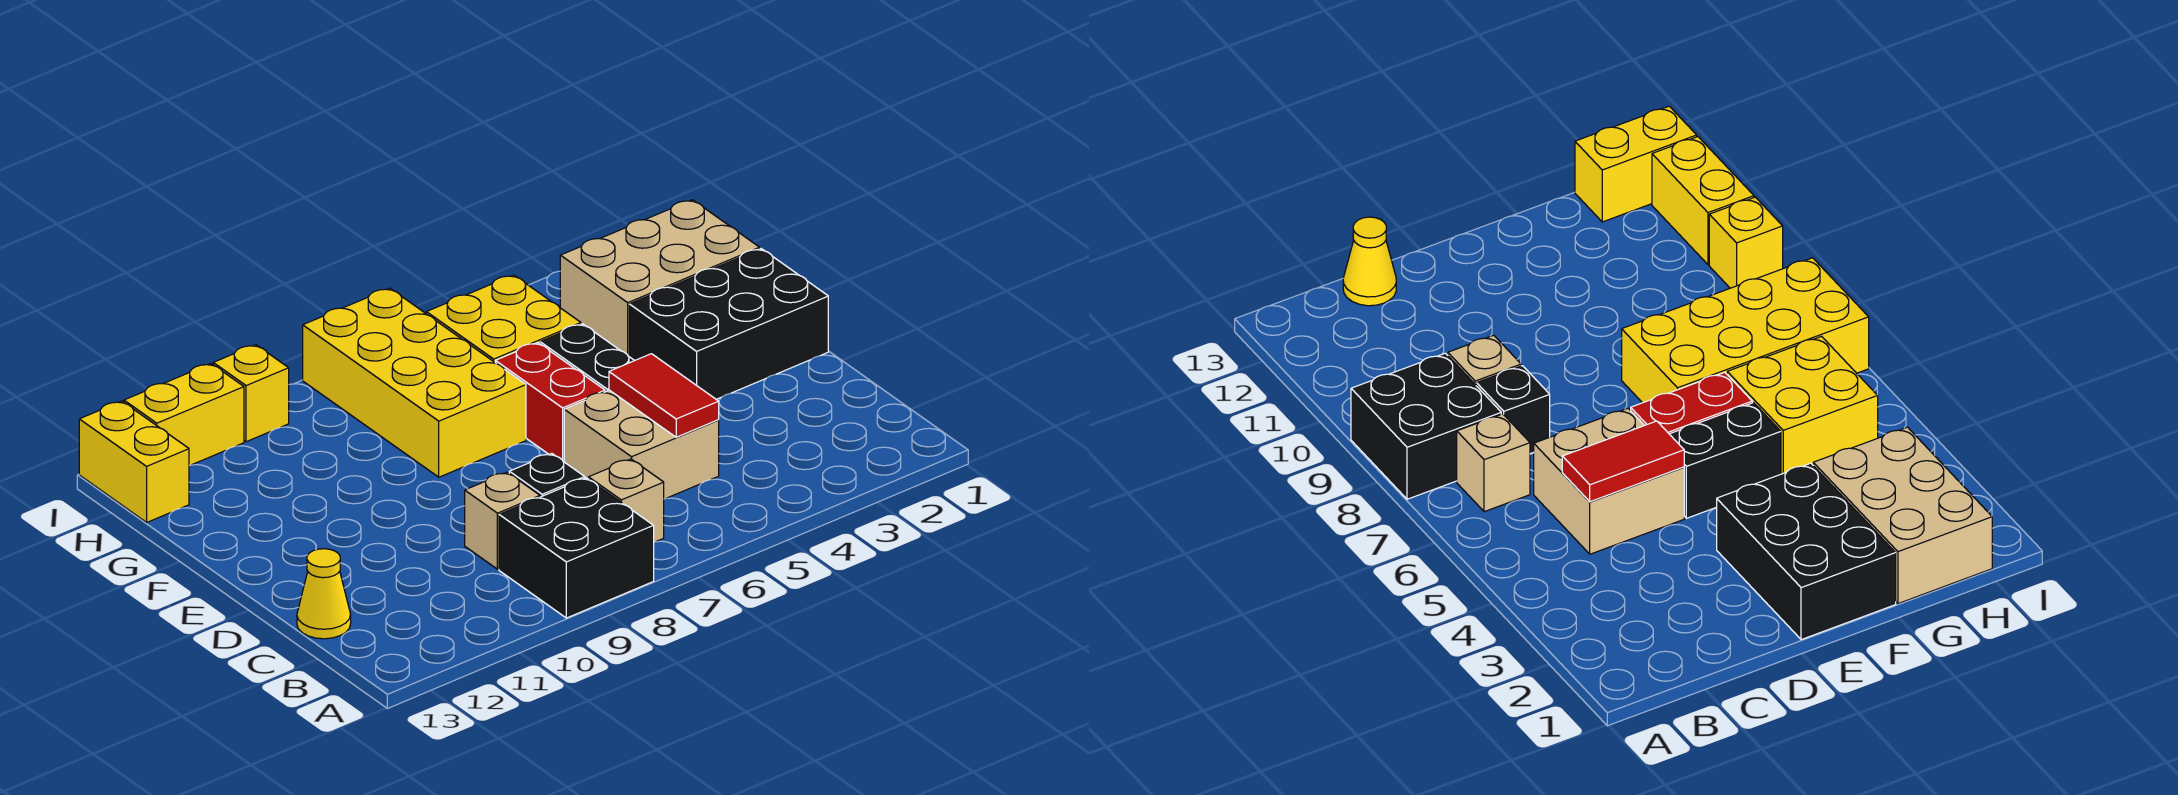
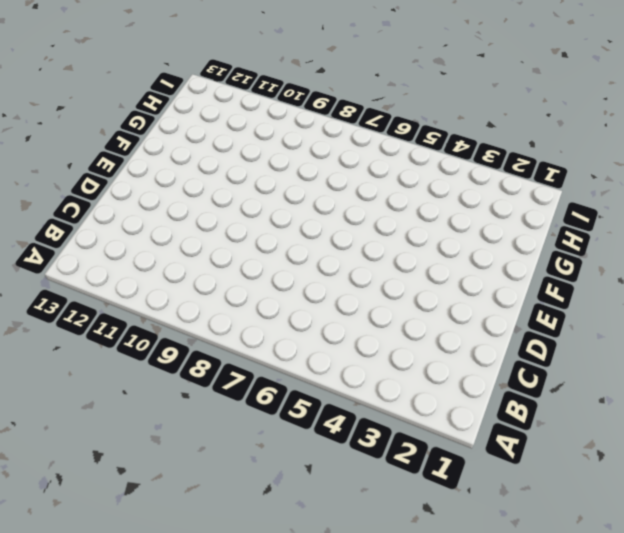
none -> black brick A8:B9 level 1
none -> tan brick B7 level 1
none -> tan brick C5:D6 level 1

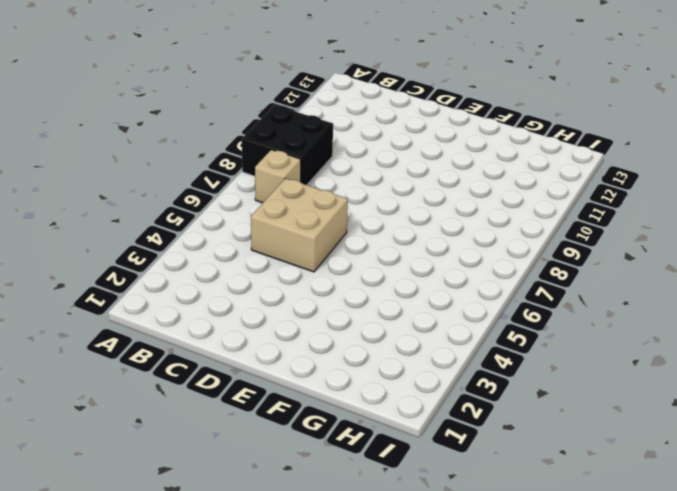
none -> black brick C8 level 1
none -> tan brick C9 level 1
none -> yellow cone C13 level 1

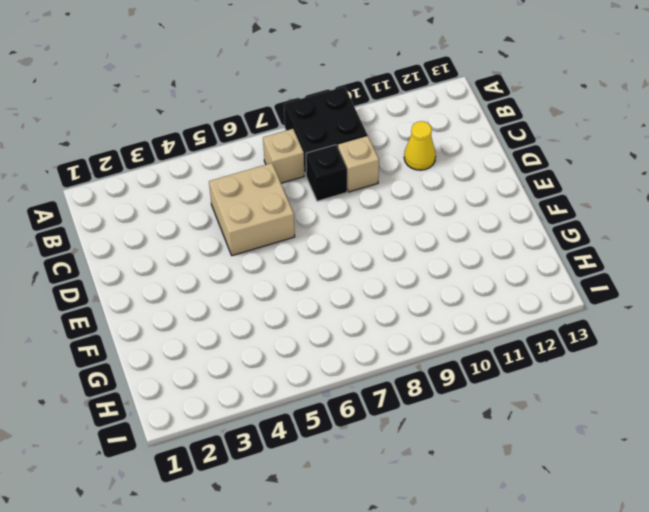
yellow cone C11 level 1 -> yellow cone C13 level 1
none -> black brick E1:F3 level 1
none -> black brick E5:F5 level 1
none -> red brick E6:F6 level 1

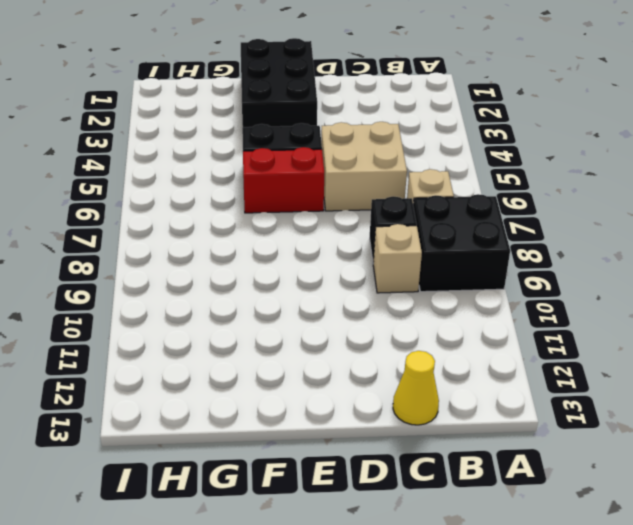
none -> yellow brick F7:I8 level 1
none -> tan brick G1:H3 level 1
none -> yellow brick G5:H6 level 1

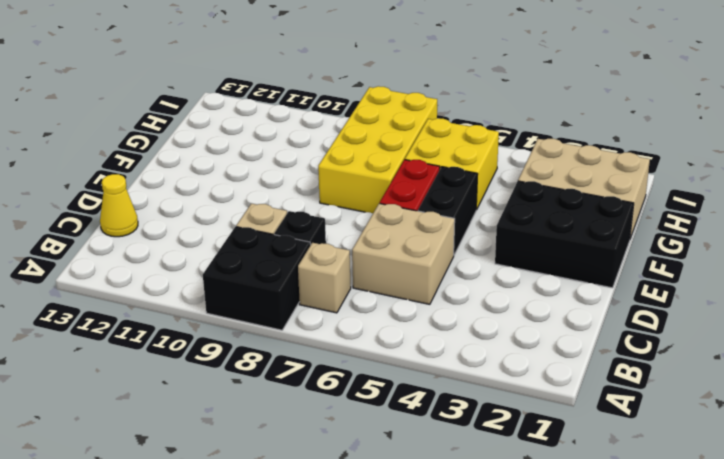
none -> yellow brick H13:I13 level 1
none -> yellow brick I10 level 1
none -> yellow brick I11:I12 level 1

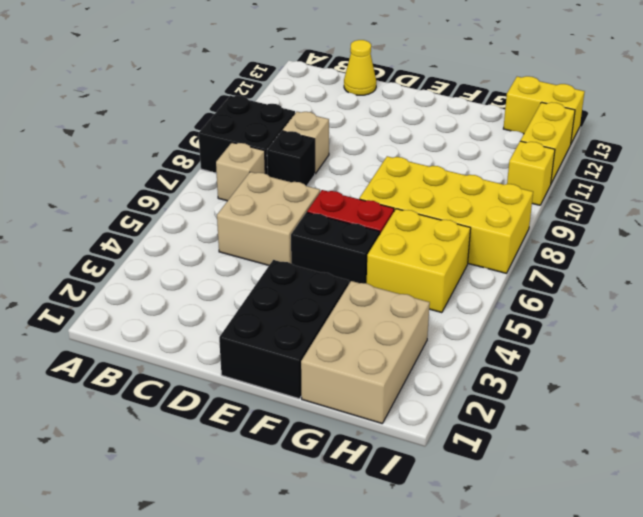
none -> red tile C5:D5 level 2

